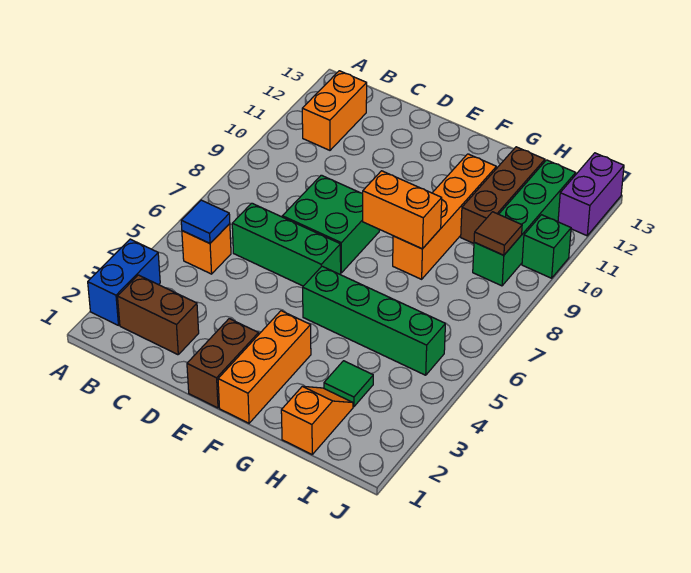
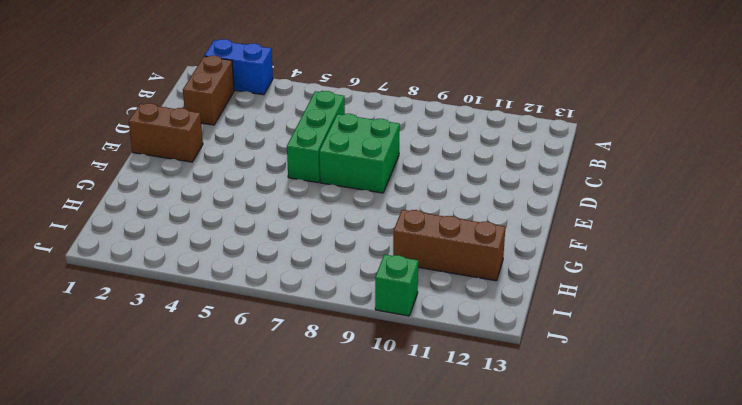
none -> orange brick B5 level 1
none -> orange brick B11:B12 level 1
none -> orange brick F1:F3 level 1

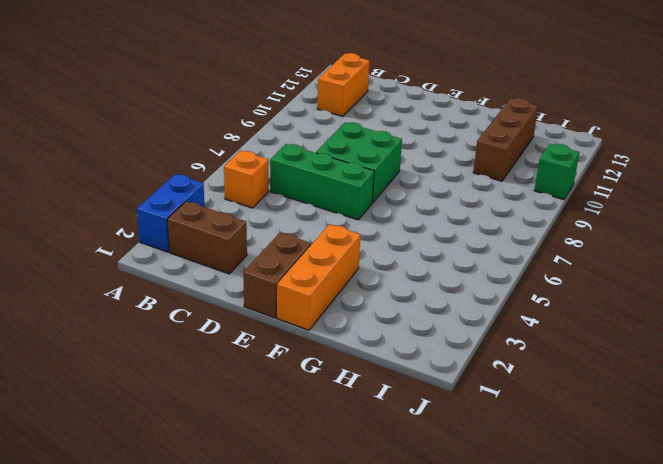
none -> green brick F5:I5 level 1
none -> orange brick G8:G11 level 1
none -> orange slope H1:H2 level 1 top 1

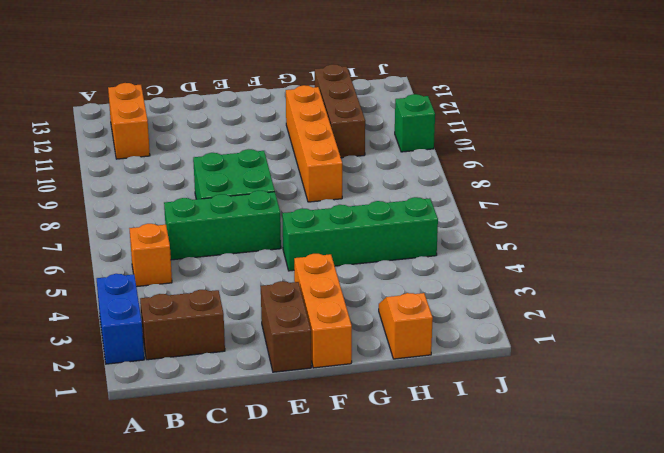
none -> green tile H3 level 1
none -> green brick I9:I12 level 1
none -> purple brick J12:J13 level 1

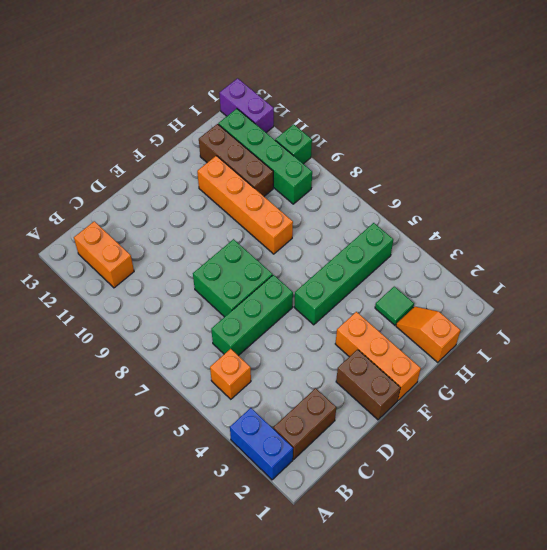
none -> blue tile B5 level 2
none -> orange brick F8:G8 level 2
none -> brown tile I9 level 2

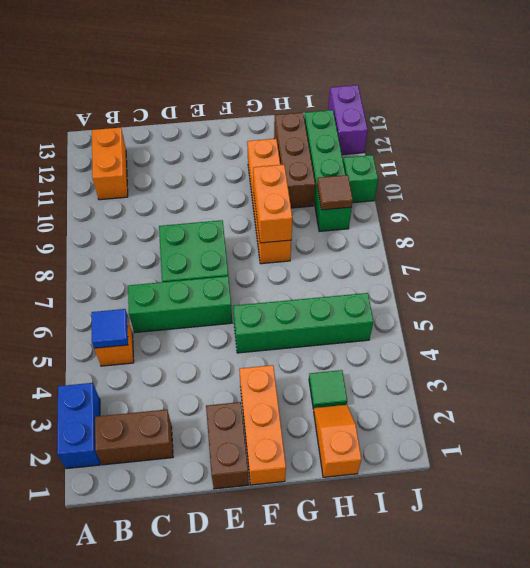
orange brick G8:G9 level 2 -> orange brick F8:G8 level 2

